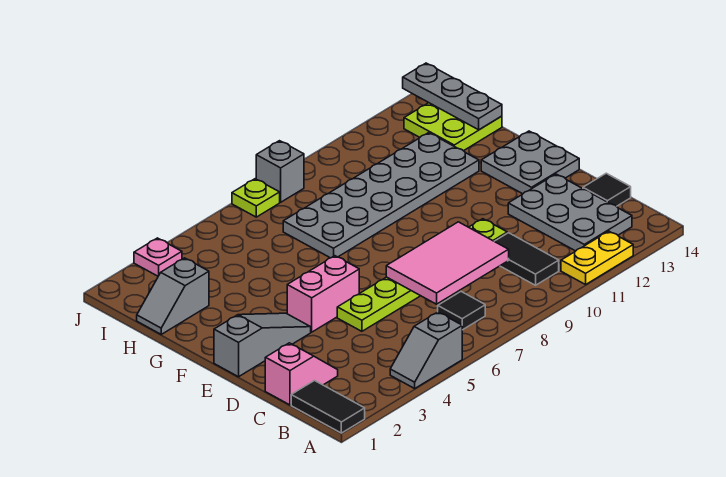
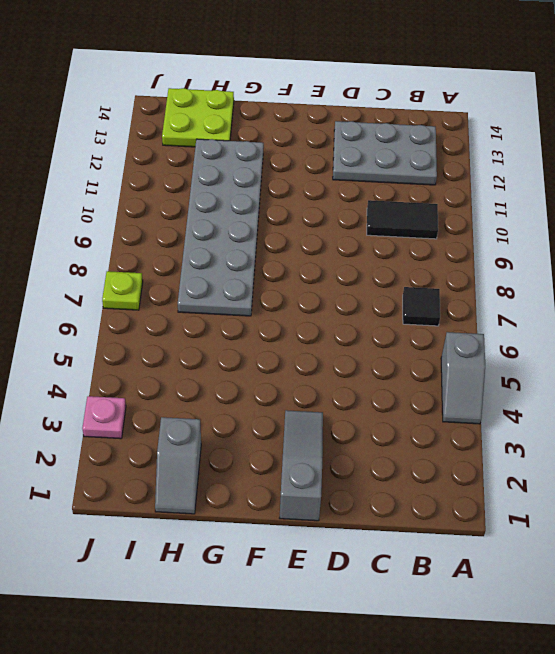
none -> black tile A1:B1 level 1
none -> yellow plate A11:A12 level 1
none -> pink slope C1:C2 level 1 top 1

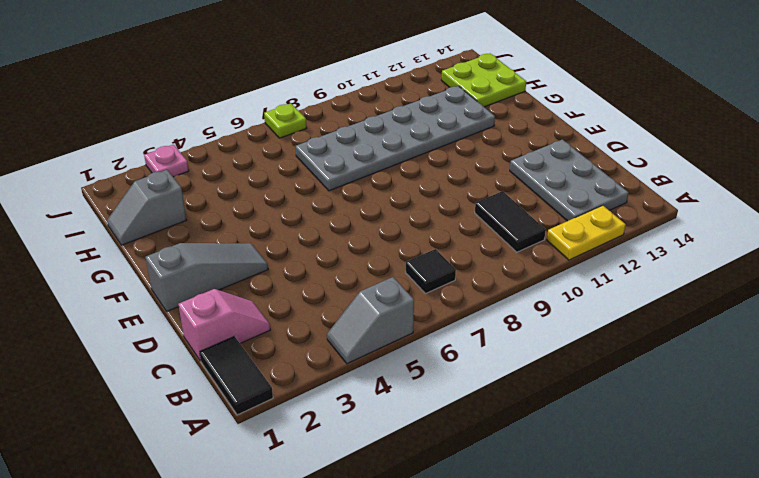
none -> black tile C14 level 1
none -> lime plate D5:D10 level 1
none -> pink brick E4:E5 level 1

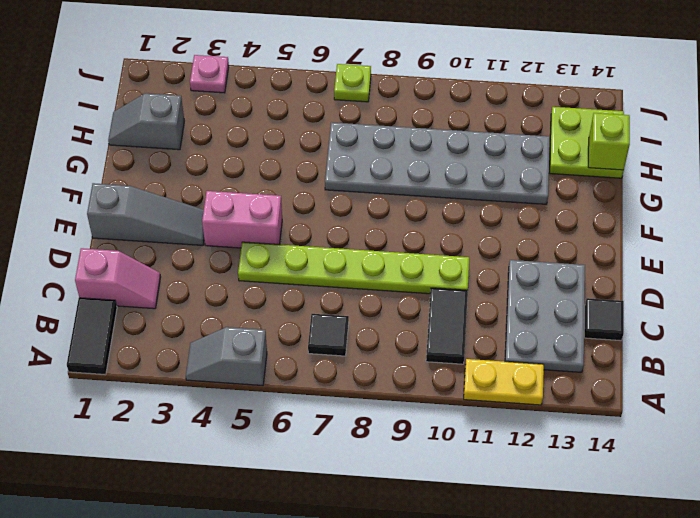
lime brick H14 level 2 -> grey plate H14:J14 level 2
none -> grey plate E13:F14 level 1
none -> grey brick J8 level 1
none -> pink tile C7:D9 level 2

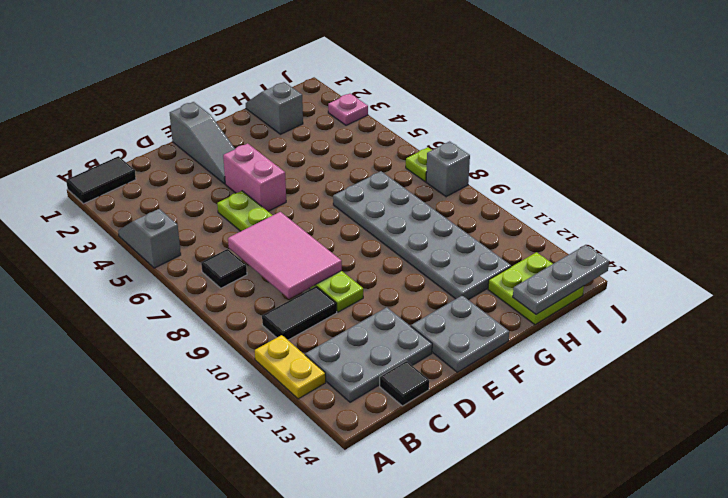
none -> pink slope C1:C2 level 1 top 1

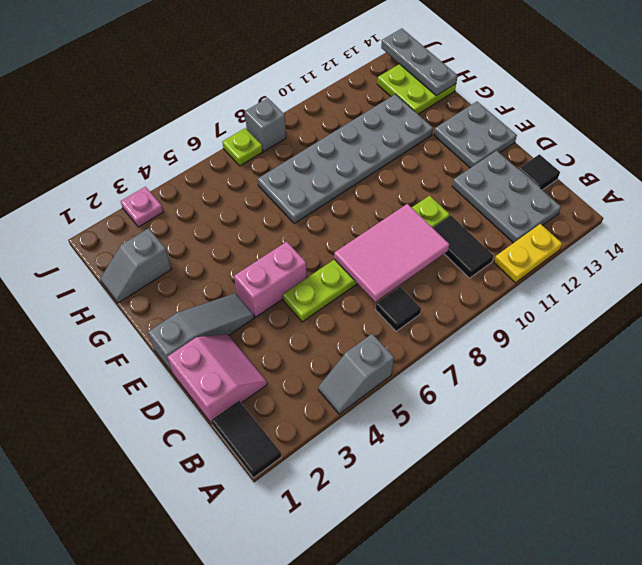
pink slope C1:D2 level 1 top 1 -> pink slope C1:C2 level 1 top 1

